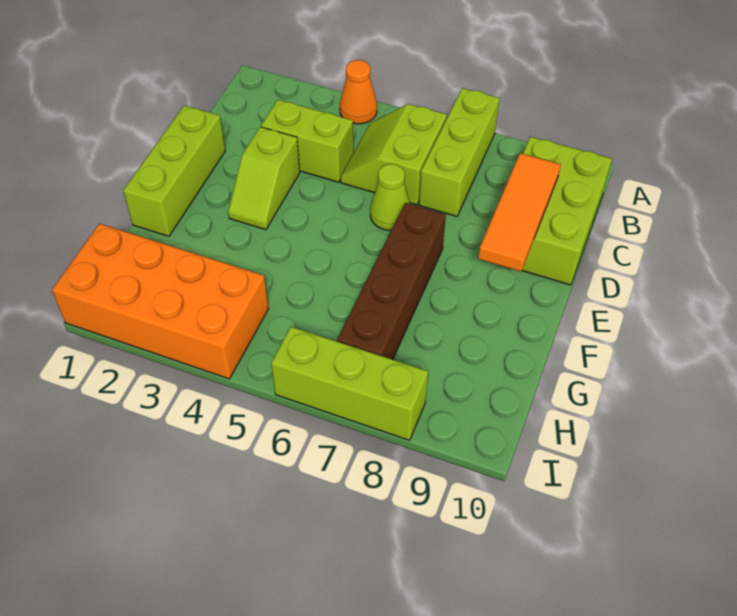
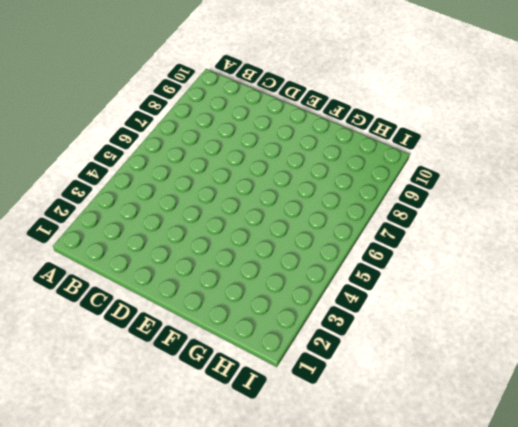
none -> orange cone A4 level 1
none -> lime brick A7:C7 level 1
none -> lime slope B5:C6 level 1 top 6

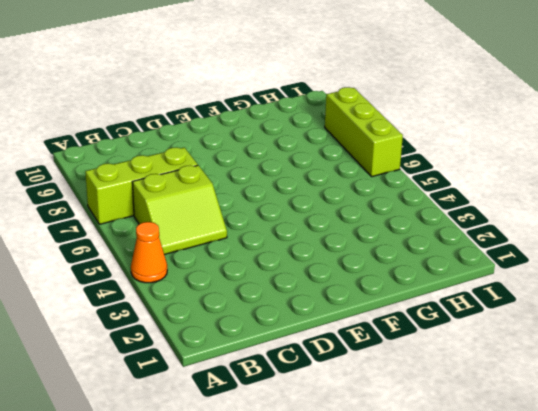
none -> lime brick B9:D10 level 1
none -> lime brick C3:C4 level 1
none -> lime brick D1:F1 level 1

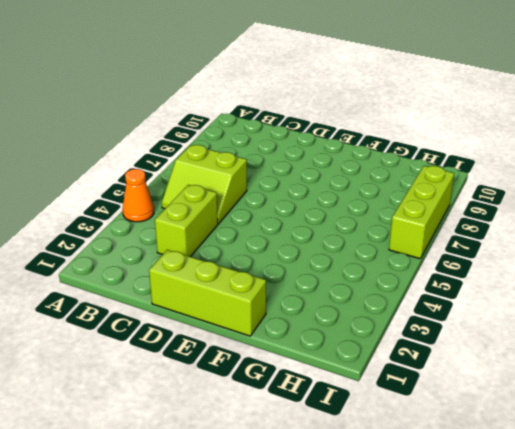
none -> lime brick A7:C7 level 1
none -> lime brick B9:D10 level 1
none -> lime slope D3:E3 level 1 top D

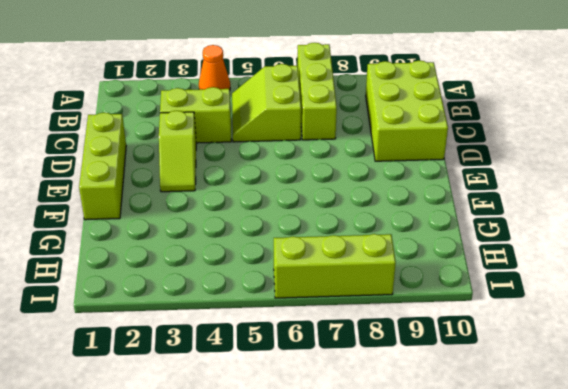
none -> lime cone D6 level 1
none -> brown brick E7:H7 level 1
none -> orange brick H1:I4 level 1

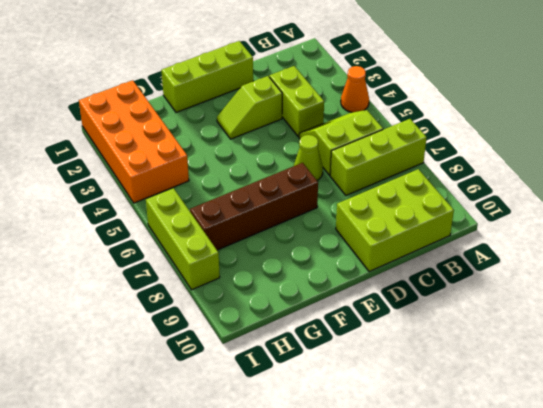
none -> orange tile C9:E9 level 2

